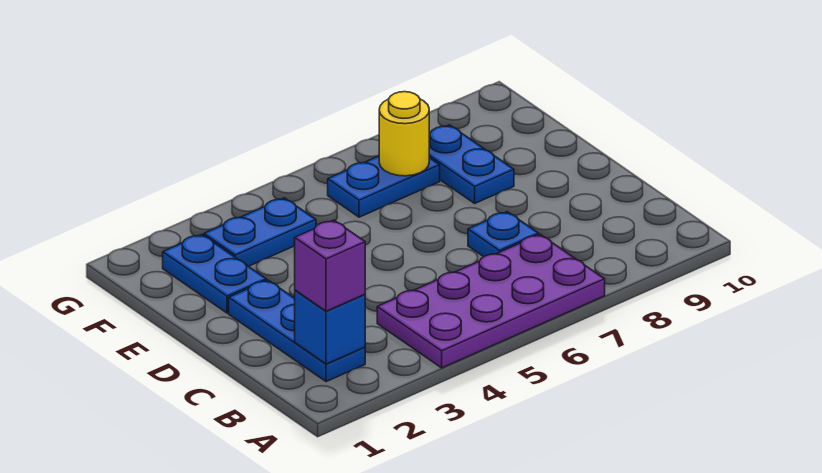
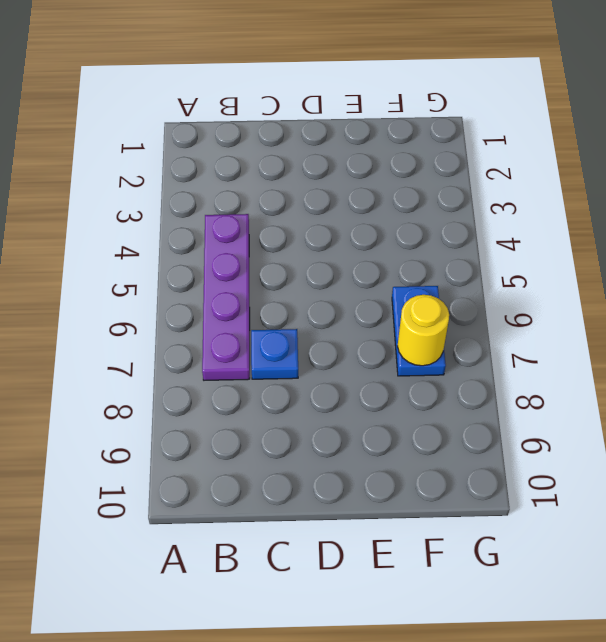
purple plate B4:B7 level 1 -> purple plate A4:B7 level 1
none -> blue plate B2:D2 level 1
none -> blue plate E2:F2 level 1

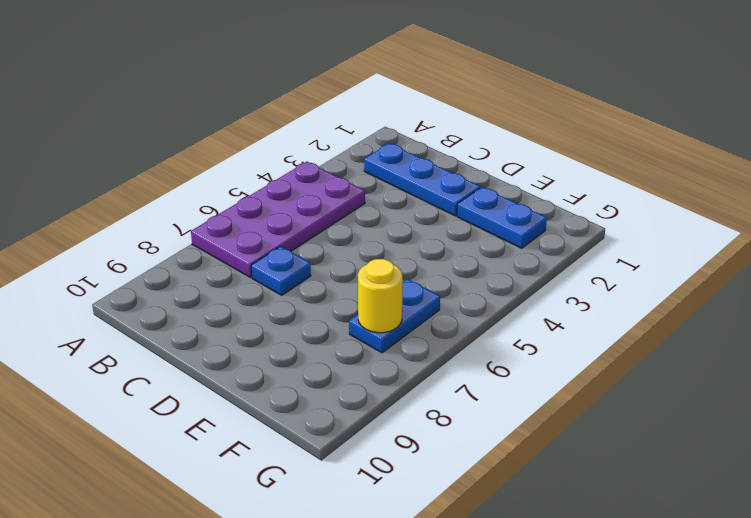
none -> blue plate E8:F8 level 1
none -> blue plate F3:F4 level 1

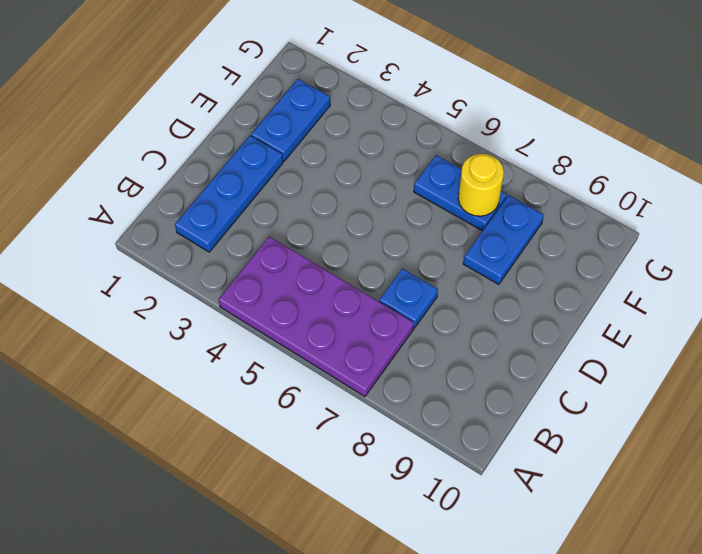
none -> blue plate F3:F4 level 1
none -> blue brick B2 level 2

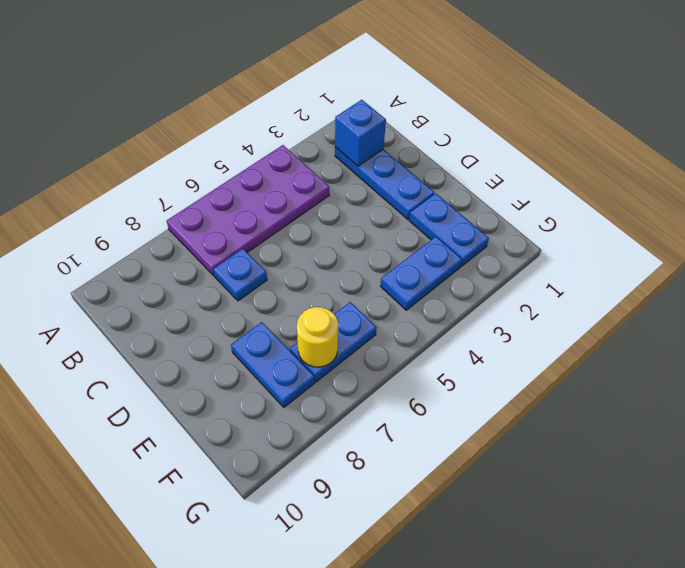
none -> purple brick B2 level 3

